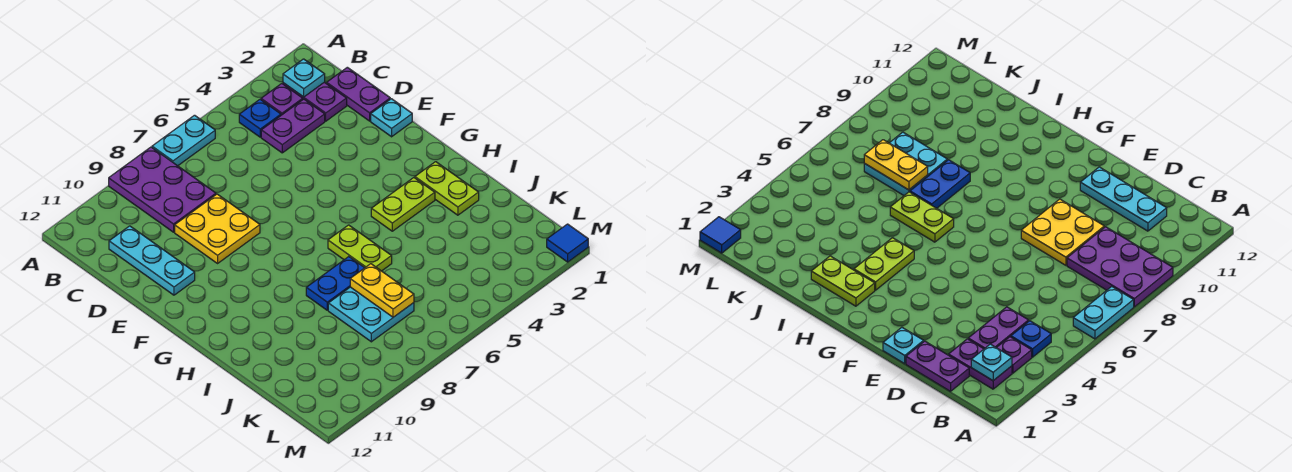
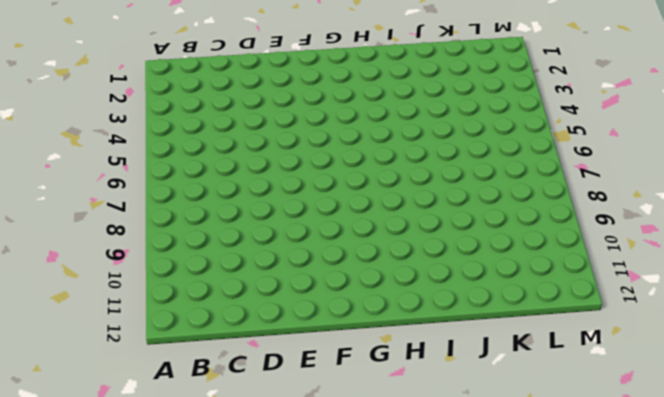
none -> cyan plate A6:A7 level 1
none -> purple plate A8:C9 level 1
none -> purple plate B2:C2 level 1

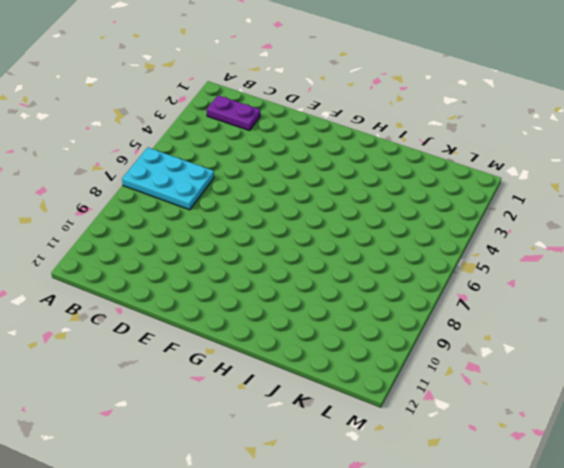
cyan plate A6:C7 level 1 -> cyan plate A6:A7 level 1
none -> purple plate A8:C9 level 1
none -> purple plate B3 level 1
none -> blue plate B4 level 1

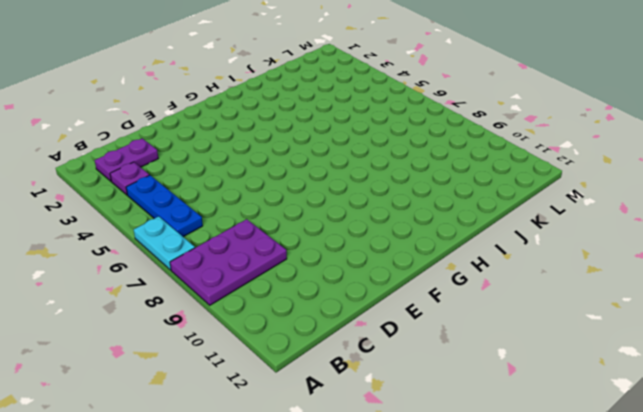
blue plate B4:B6 level 1 -> blue plate B4 level 1
none -> purple plate C1:D1 level 1
none -> purple plate C3:C4 level 1
none -> cyan plate C11:E11 level 1

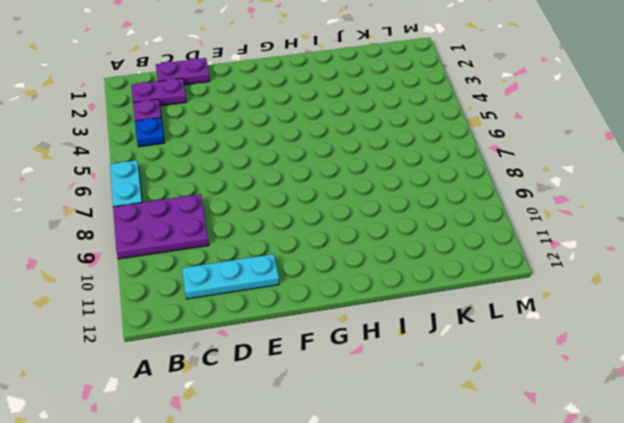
none -> purple plate C3:C4 level 1
none -> yellow plate D8:E9 level 1
none -> cyan plate E1 level 1

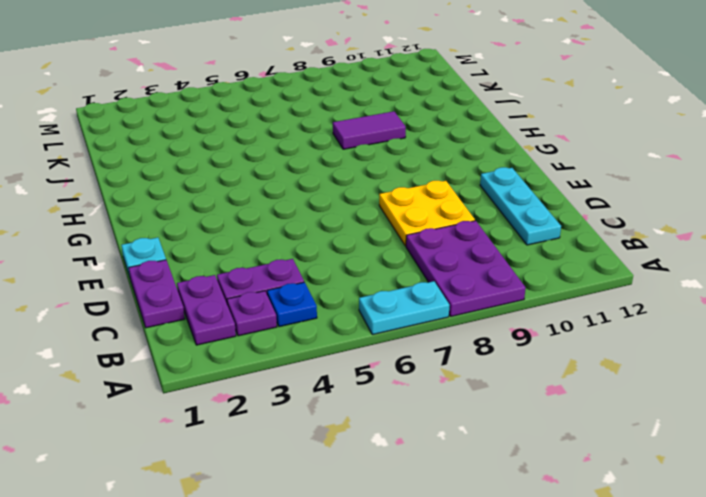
purple tile I8:I9 level 1 -> blue plate I7:I8 level 1
none -> lime plate H2:I2 level 1
none -> lime plate H3:H4 level 1
none -> lime plate H6:I6 level 1

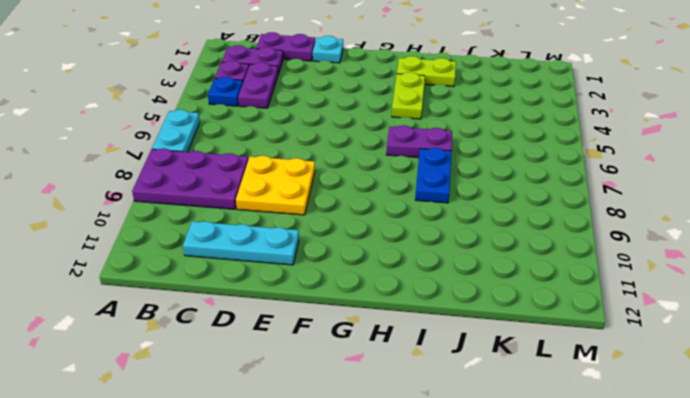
purple plate H6:I6 level 1 -> lime plate H6:I6 level 1
none -> cyan plate J7:K8 level 1
none -> blue tile M1 level 1
none -> cyan plate B2 level 2

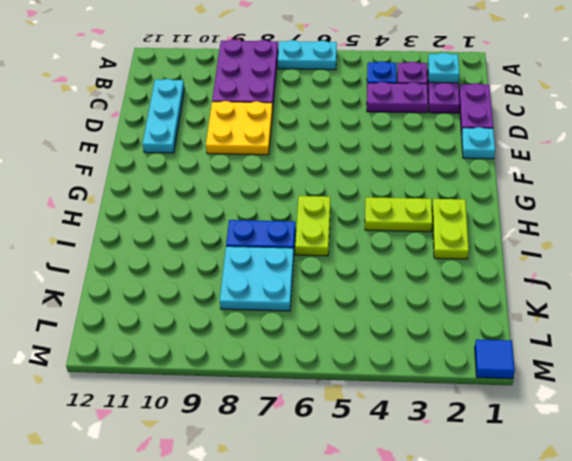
none -> yellow plate J7:K7 level 2

